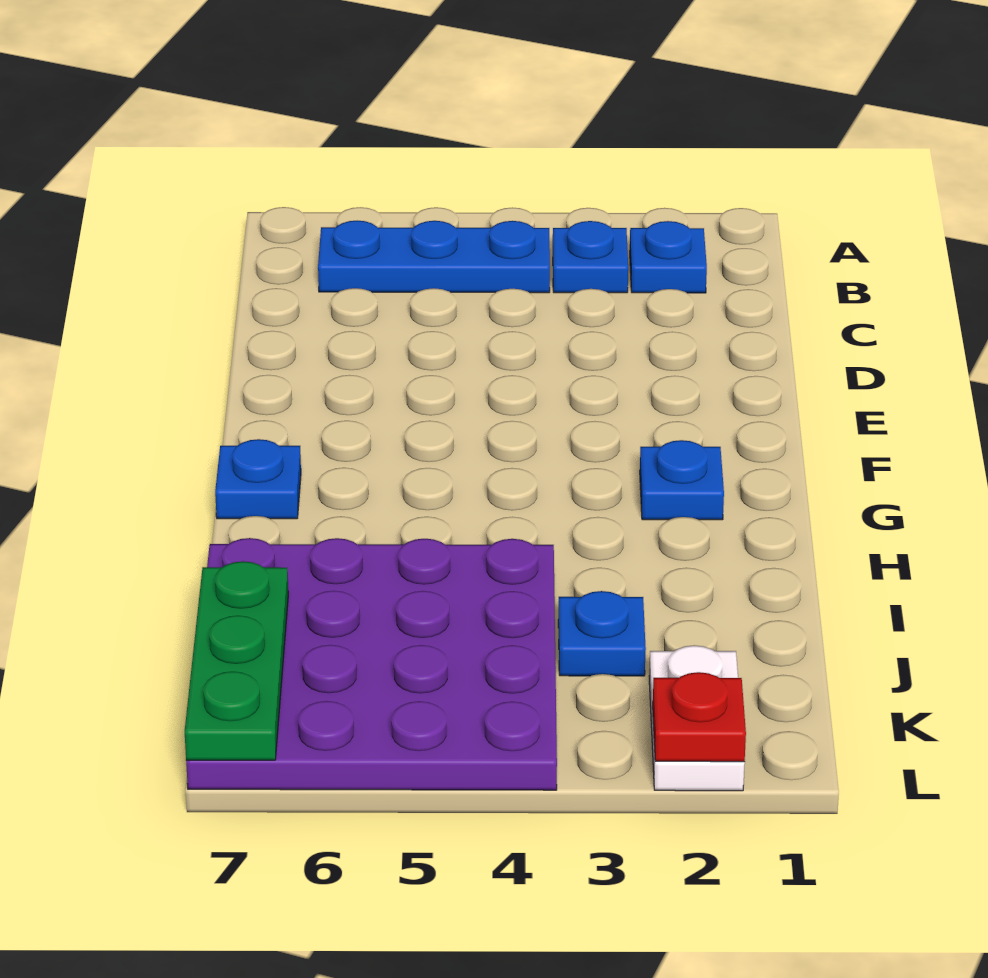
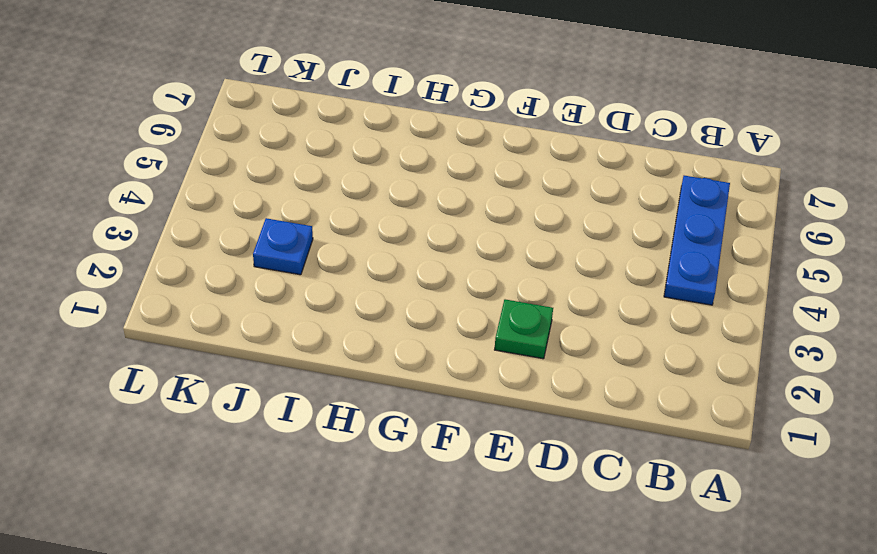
green plate E2 level 1 -> none
none -> blue plate B2 level 1
none -> blue plate B3 level 1

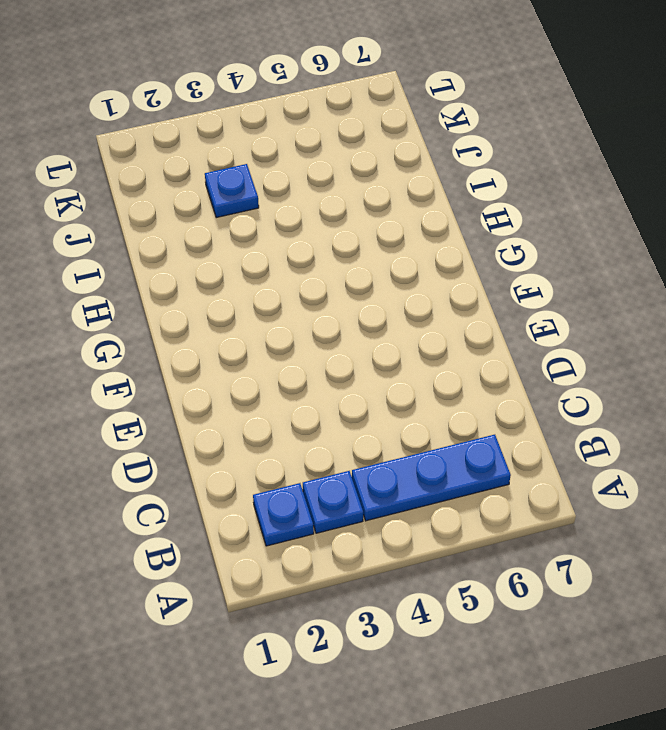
none -> blue plate G2 level 1
none -> blue plate G7 level 1

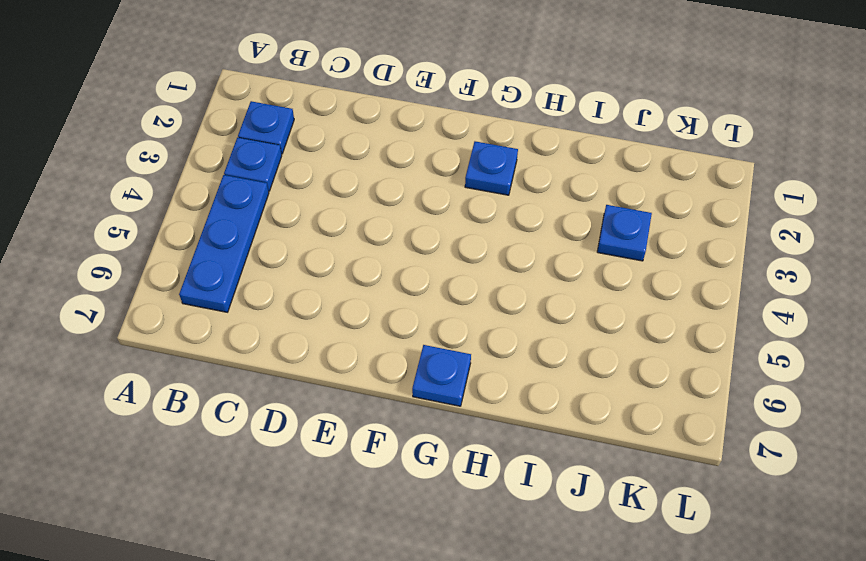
none -> purple plate I4:L7 level 1
none -> white plate K2:L2 level 1

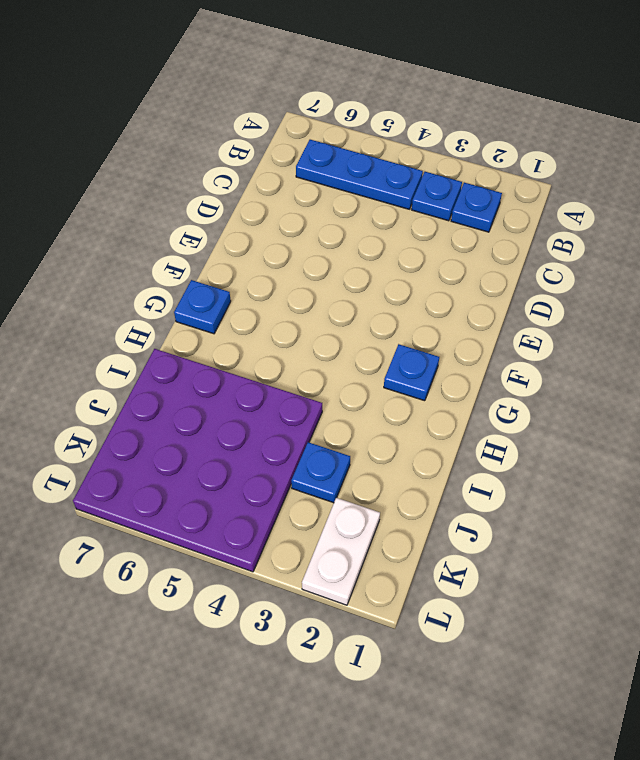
none -> green plate J7:L7 level 2
none -> red plate L2 level 2

